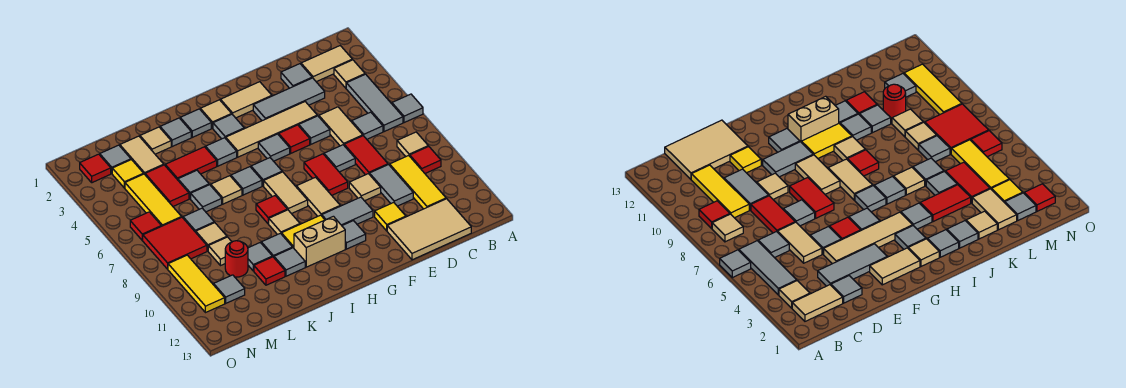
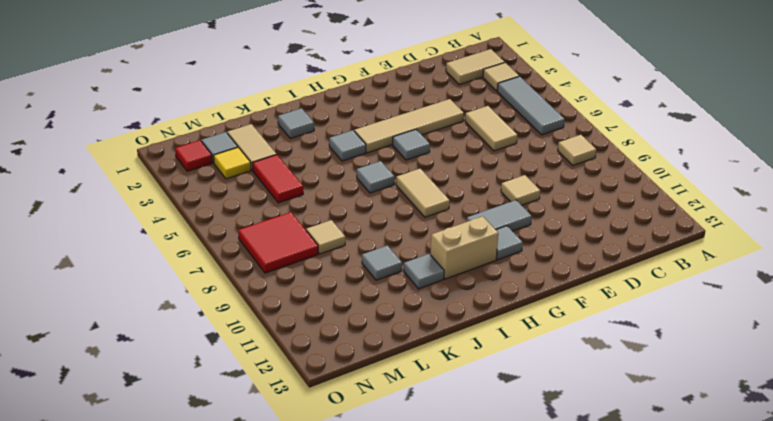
none -> grey tile A6 level 1
none -> red tile B9 level 1
none -> grey tile C6 level 1
none -> yellow tile C9:C11 level 1

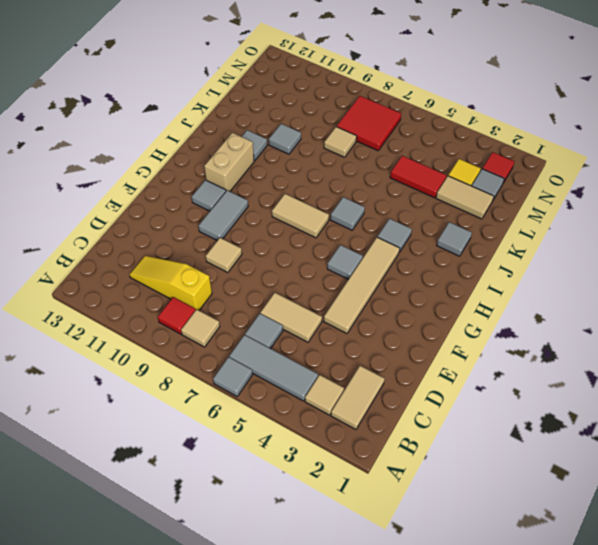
yellow slope C9:C11 level 1 top 9 -> yellow tile C9:C11 level 1
none -> tan tile C12:E13 level 1
none -> grey tile D2 level 1
none -> grey tile D3:F3 level 1
none -> red tile D7:D8 level 1

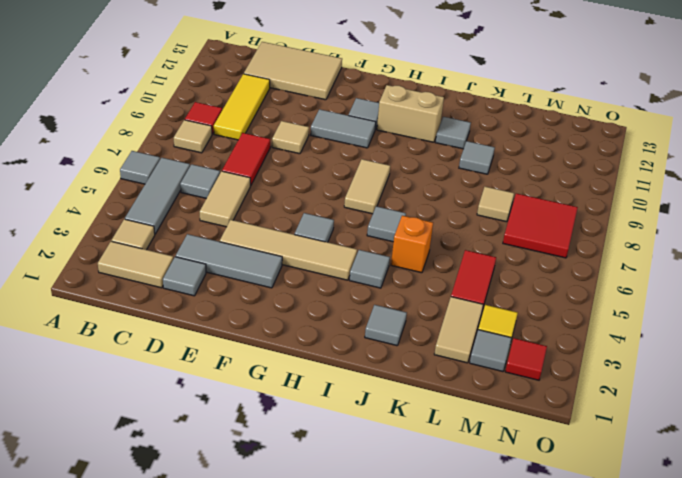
orange brick J5 level 1 -> none
none -> grey tile D9:D10 level 1
none -> grey tile E5 level 1
none -> grey tile E7 level 1
none -> yellow tile E11 level 1

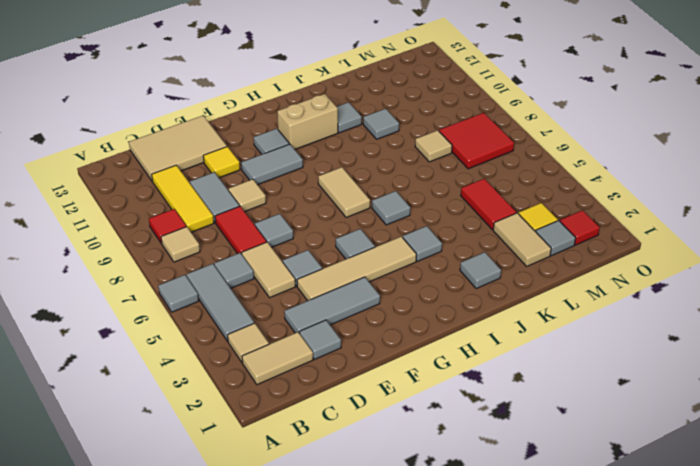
none -> tan tile F2:G2 level 1
none -> red tile F5 level 1
none -> red tile F7:F8 level 1
none -> tan tile G8:G9 level 1

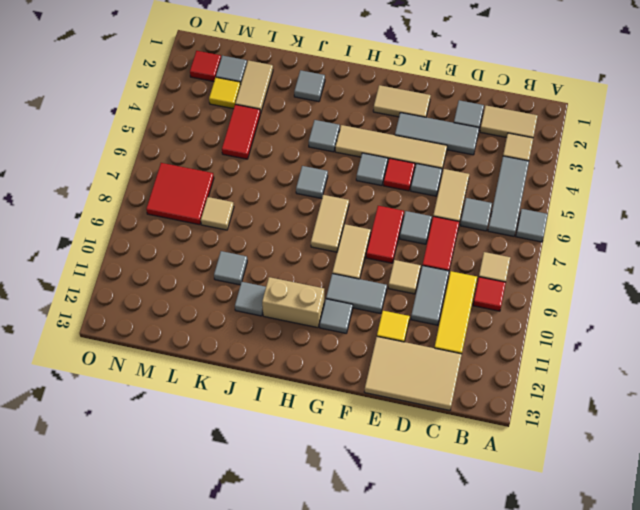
none -> tan tile H2 level 1
none -> grey tile H3 level 1
none -> grey tile H6 level 1
none -> yellow tile H10:I10 level 1

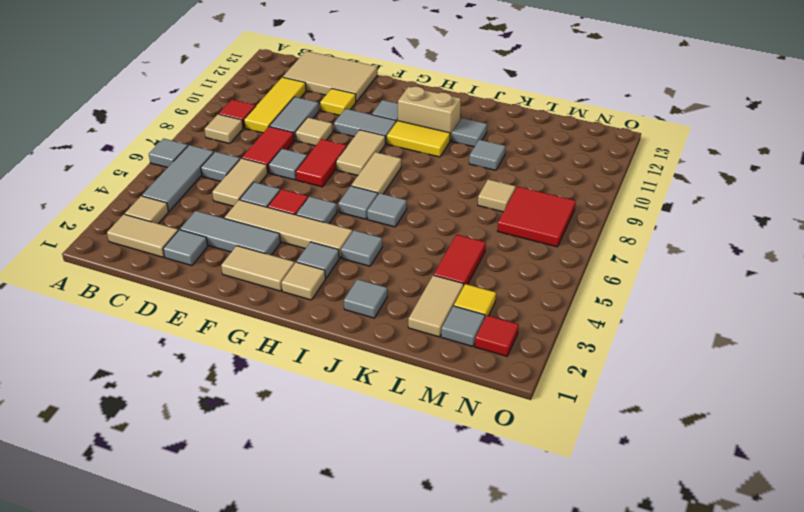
none -> grey tile I2 level 1
none -> red tile I8 level 1
none -> tan tile I9 level 1
none -> red tile J4:K4 level 1

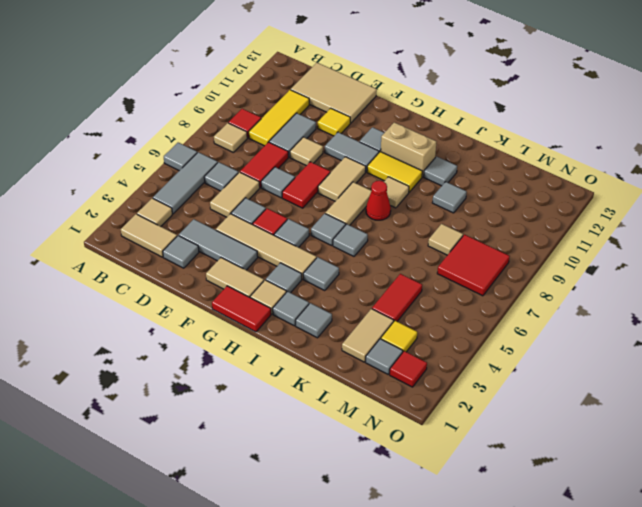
red tile G1:H1 level 1 -> red tile J4:K4 level 1
red cone I8 level 1 -> red tile I8 level 1
none -> tan tile J6 level 1
none -> grey tile J10 level 1
none -> tan tile K2 level 1
none -> grey tile K5 level 1

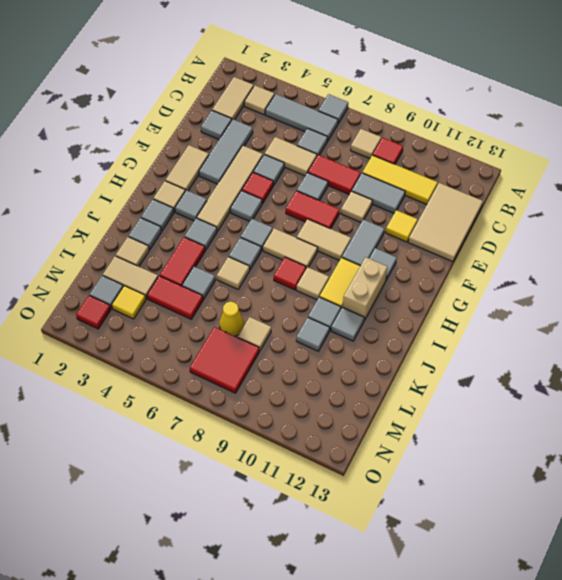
yellow cone L7 level 1 -> grey tile L7 level 1
none -> grey tile K6 level 1
none -> red tile K11 level 1
none -> tan tile L9 level 1
none -> red round brick L10 level 1

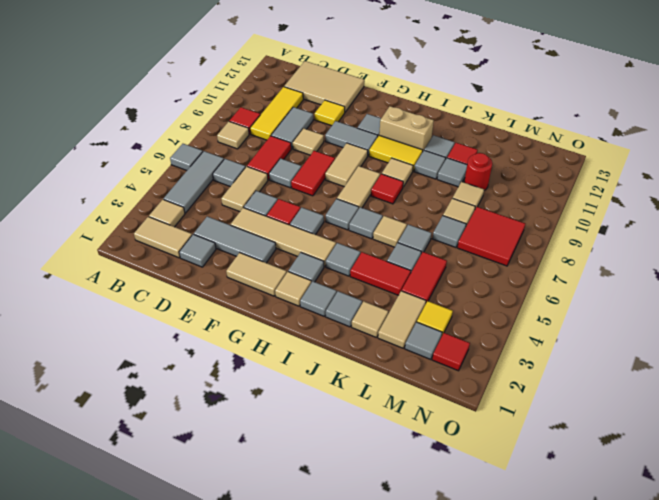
none -> yellow tile M4:M6 level 1
none -> grey tile M11 level 1
none -> red tile N6 level 1
none -> yellow tile N9:N11 level 1

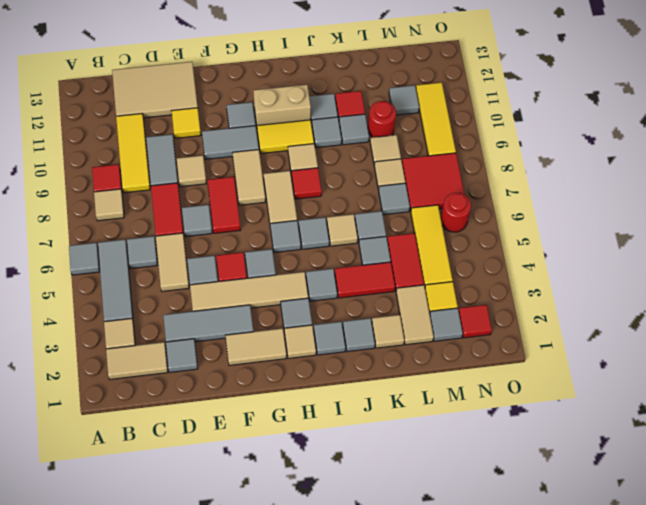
red round brick N6 level 1 -> red tile N6 level 1

